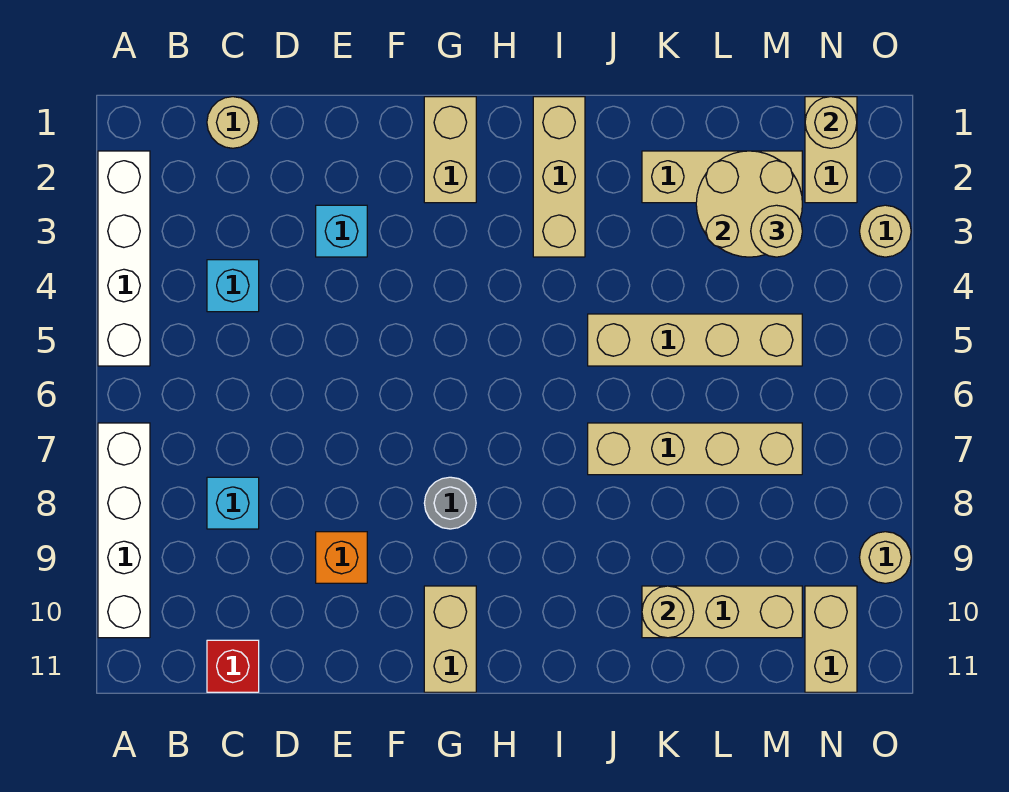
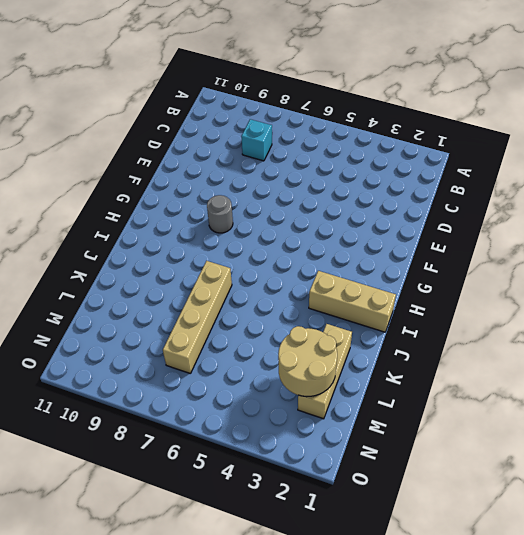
none -> white brick A2:A5 level 1
none -> white brick A7:A10 level 1
none -> tan round brick C1 level 1

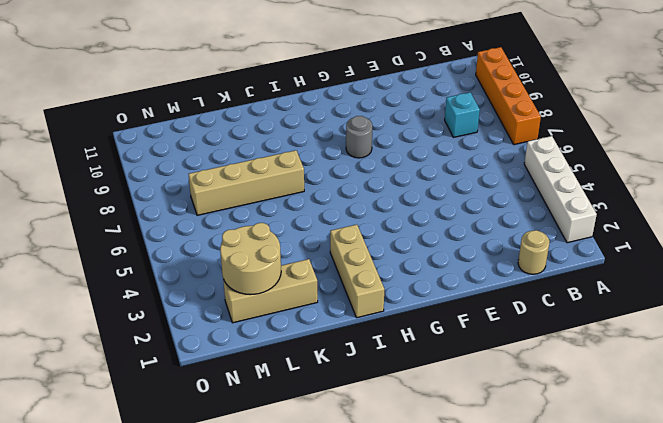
orange brick A7:A10 level 1 -> white brick A7:A10 level 1
none -> cyan brick C4 level 1
none -> red brick C11 level 1
none -> cyan brick E3 level 1

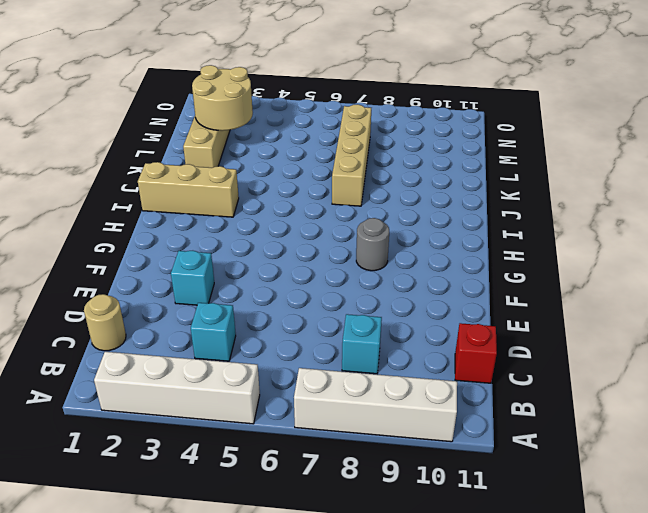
none -> orange brick E9 level 1
none -> tan brick G1:G2 level 1
none -> tan brick G10:G11 level 1

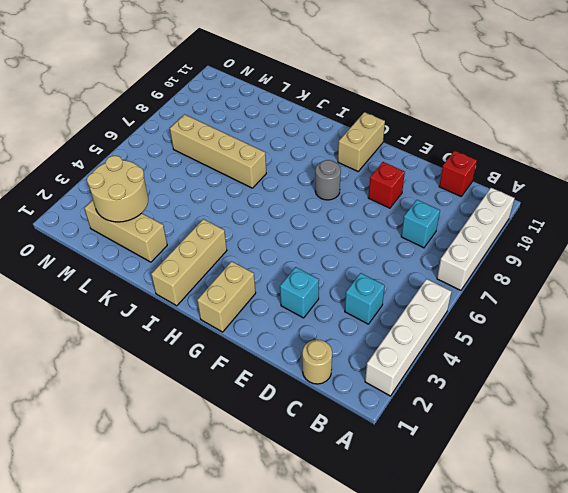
red brick E9 level 1 -> orange brick E9 level 1
none -> tan brick J5:M5 level 1
none -> tan brick K10:M10 level 1
none -> tan brick N1:N2 level 1

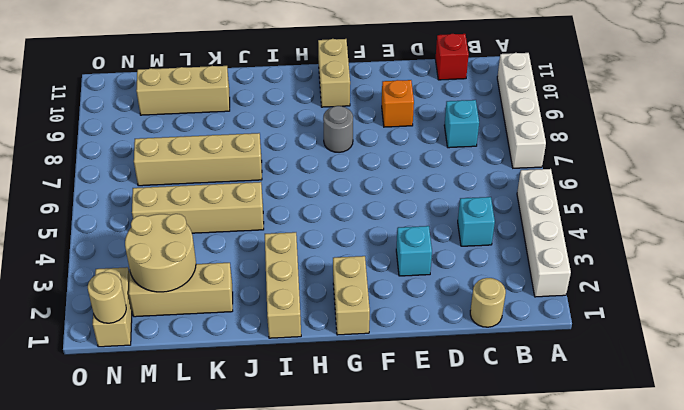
none -> tan brick N10:N11 level 1
none -> tan round brick O3 level 1
none -> tan round brick O9 level 1

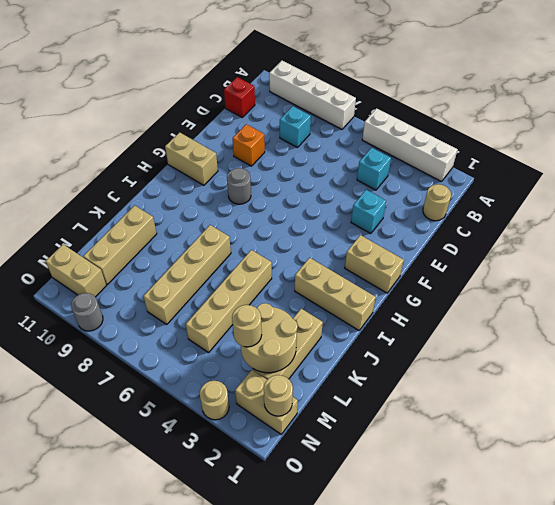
grey round brick O9 level 1 -> tan round brick O9 level 1
none -> tan round brick K10 level 2

